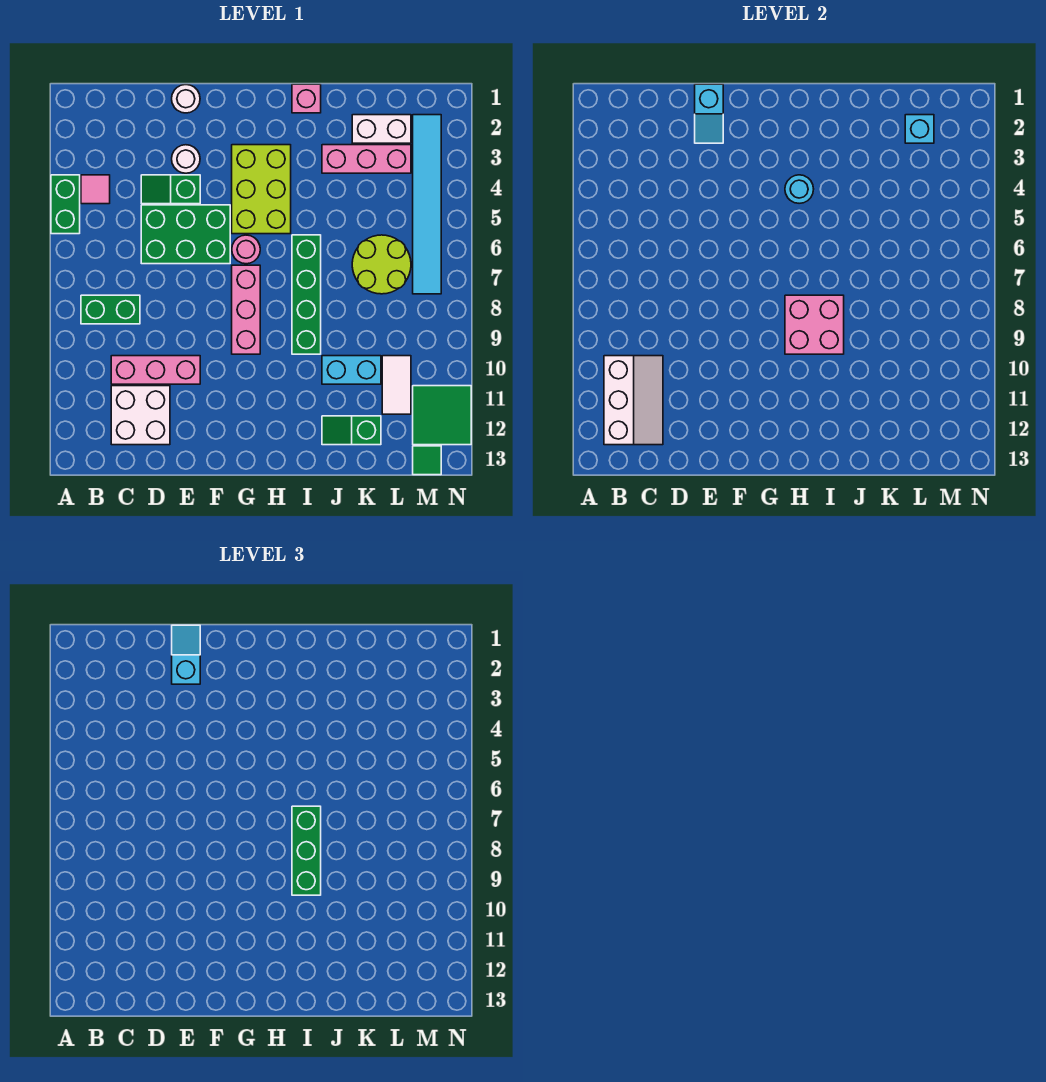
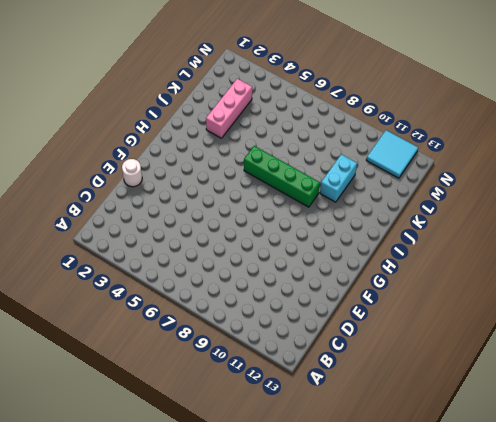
cyan tile M11:N12 level 1 -> green tile M11:N12 level 1
none -> green brick A4:A5 level 1
none -> pink tile B4 level 1
none -> green brick B8:C8 level 1
none -> pink brick C10:E10 level 1

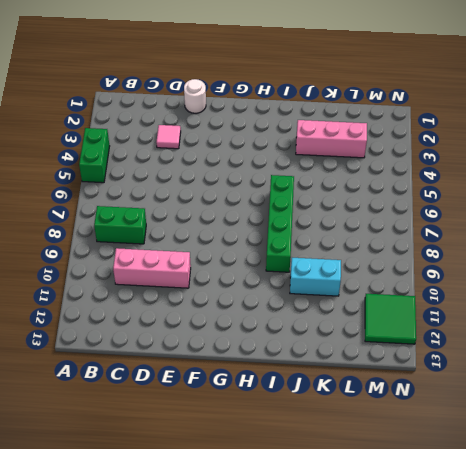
pink tile D3 level 1 -> pink tile B4 level 1
none -> white brick C11:D12 level 1
none -> green slope D4:E4 level 1 top E
none -> green brick D5:F6 level 1
none -> white round brick E3 level 1

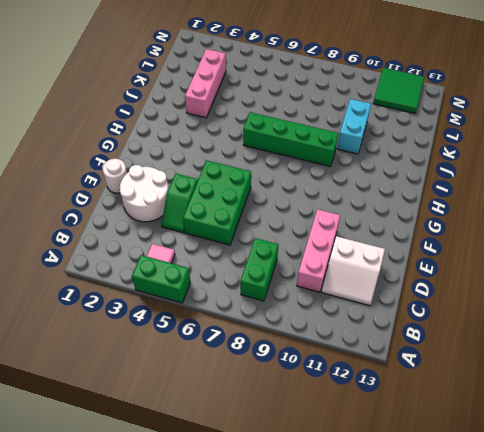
white slope C11:D12 level 1 top D -> white brick C11:D12 level 1
white round brick D2:E3 level 1 -> white round brick E3 level 1
none -> lime brick G3:H5 level 1
none -> pink round brick G6 level 1
none -> pink brick G7:G9 level 1
none -> pink brick I1 level 1

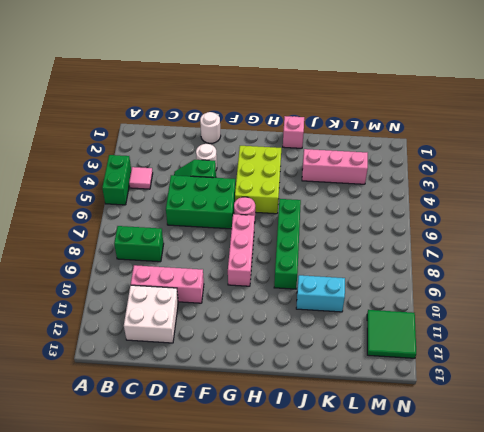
none -> green slope J12:K12 level 1 top K
none -> white brick K2:L2 level 1
none -> lime round brick K6:L7 level 1
none -> white tile L10:L11 level 1

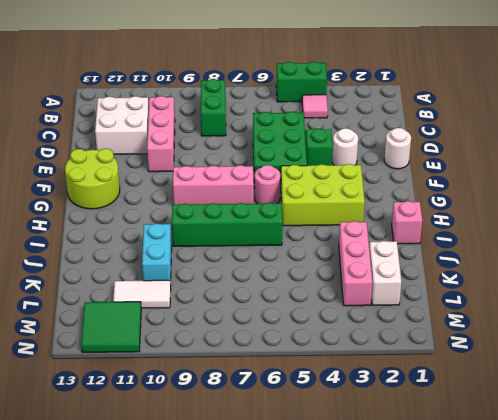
lime round brick F12:G13 level 1 -> lime round brick K6:L7 level 1
none -> green slope J12:K12 level 1 top K
none -> cyan tile M2:M7 level 1
none -> green tile M13 level 1
none -> white slope B10:C12 level 2 top B

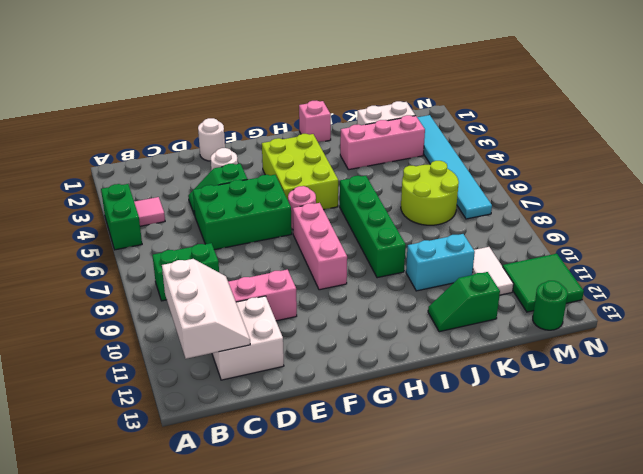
green round brick M13 level 1 -> green tile M13 level 1
none -> cyan slope E1:E2 level 2 top 1
none -> cyan round brick H4 level 2
none -> pink brick H8:I9 level 2
none -> cyan brick L2 level 2

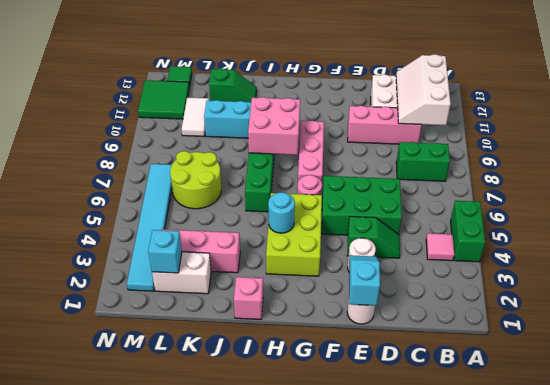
none -> cyan slope E1:E2 level 3 top 2
none -> green brick I7:I9 level 3

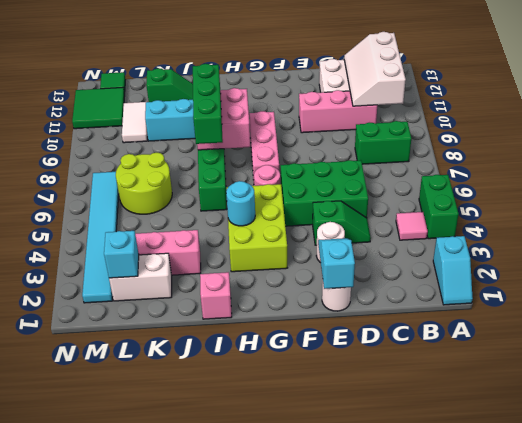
cyan slope A1:A2 level 1 top 2 -> cyan slope E1:E2 level 3 top 2

